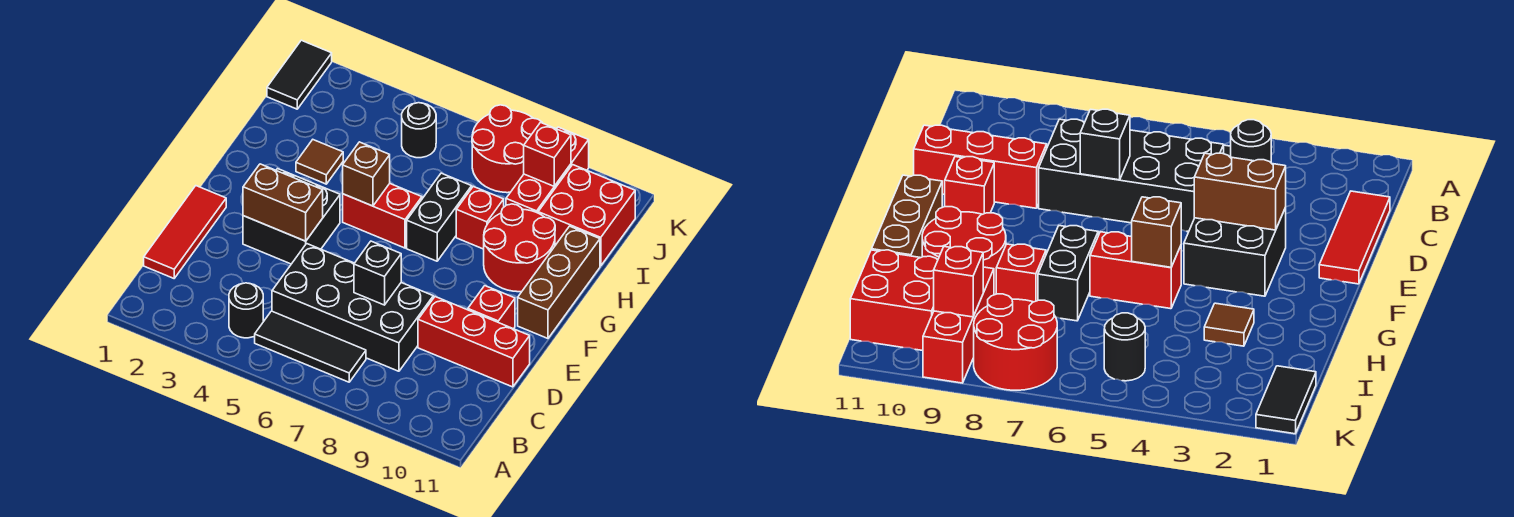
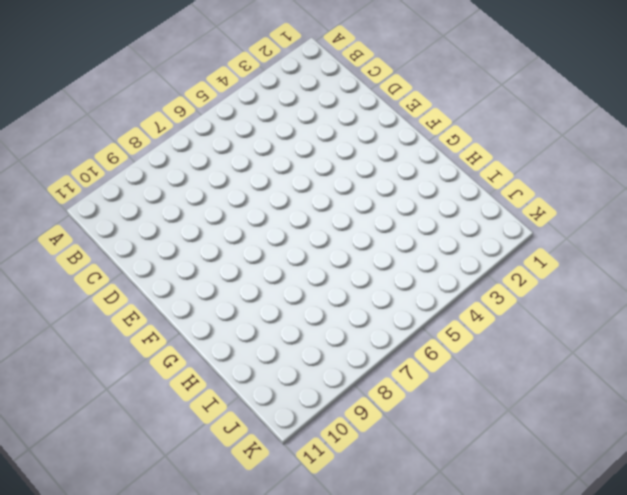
none -> black round brick B4 level 1
none -> black tile B5:B7 level 1
none -> red tile C1:E1 level 1

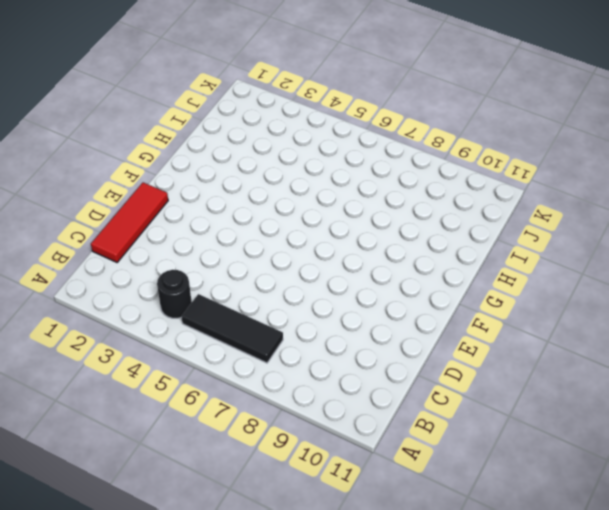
none -> black brick C5:D8 level 1
none -> red brick D9:D11 level 1
none -> black brick E3:F4 level 1

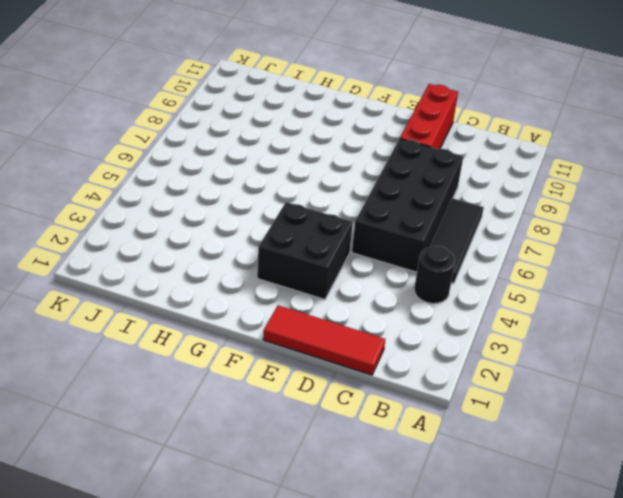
none -> red brick E10 level 1
none -> brown brick F11:H11 level 1
none -> red brick G5:G6 level 1

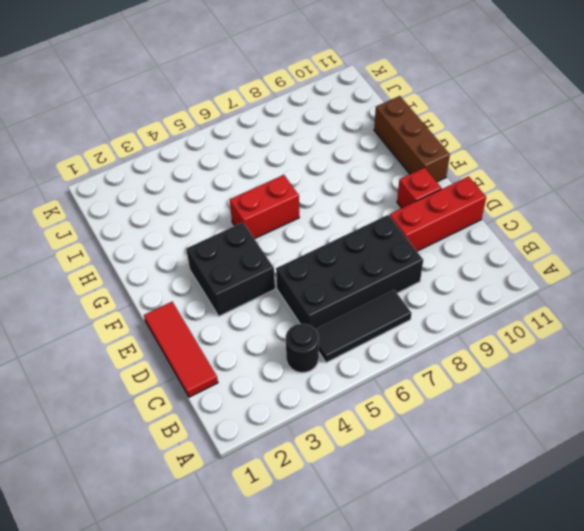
none -> black brick G7:H7 level 1
none -> red round brick G9:H10 level 1
none -> brown tile H3 level 1

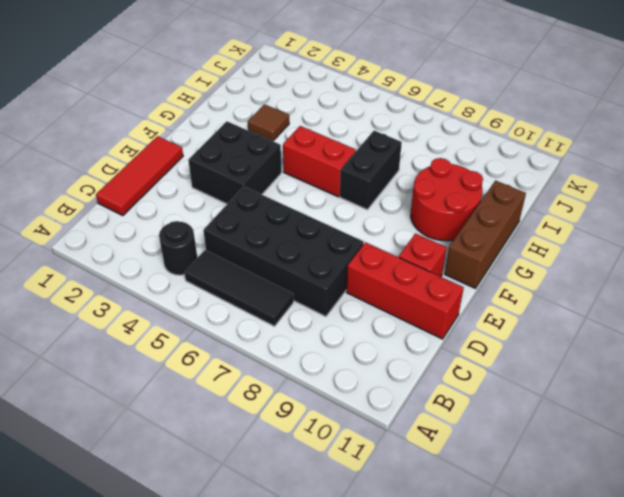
none -> red brick H8 level 1
none -> red brick I9:K9 level 1
none -> red brick I10:J11 level 1

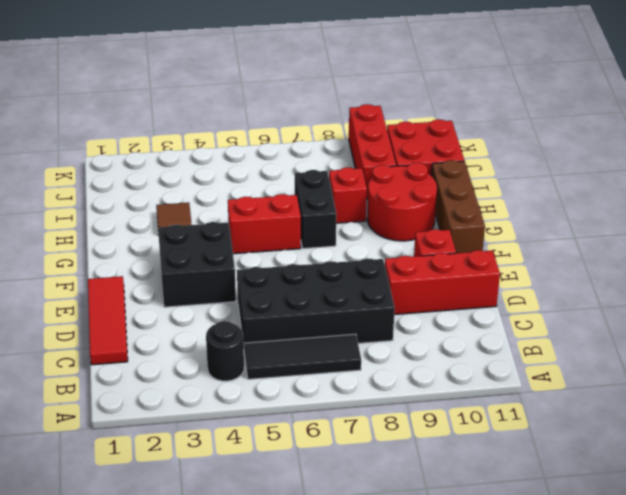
none -> black tile J1:K1 level 1
none -> black round brick J5 level 1
none -> red round brick J7:K8 level 1

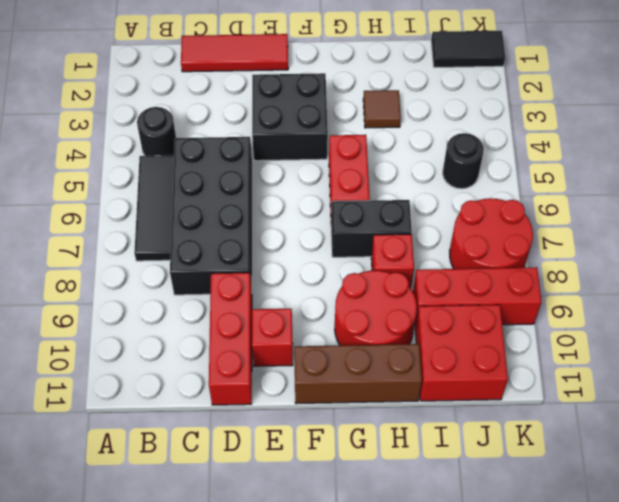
none -> black brick D7 level 2
none -> brown brick E3:E4 level 2
none -> brown brick G5 level 2

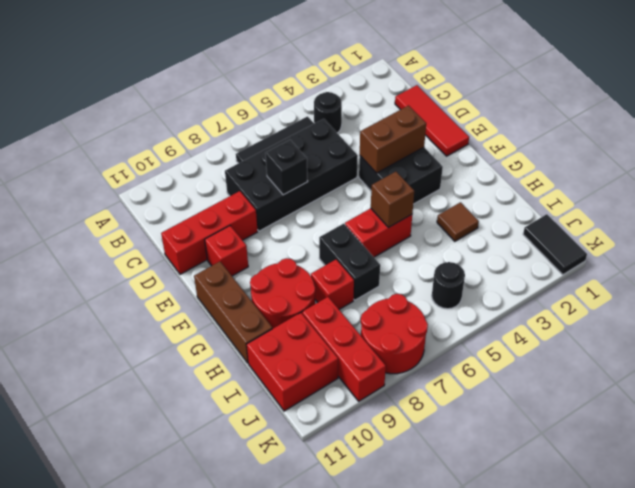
none -> red brick J9 level 2

